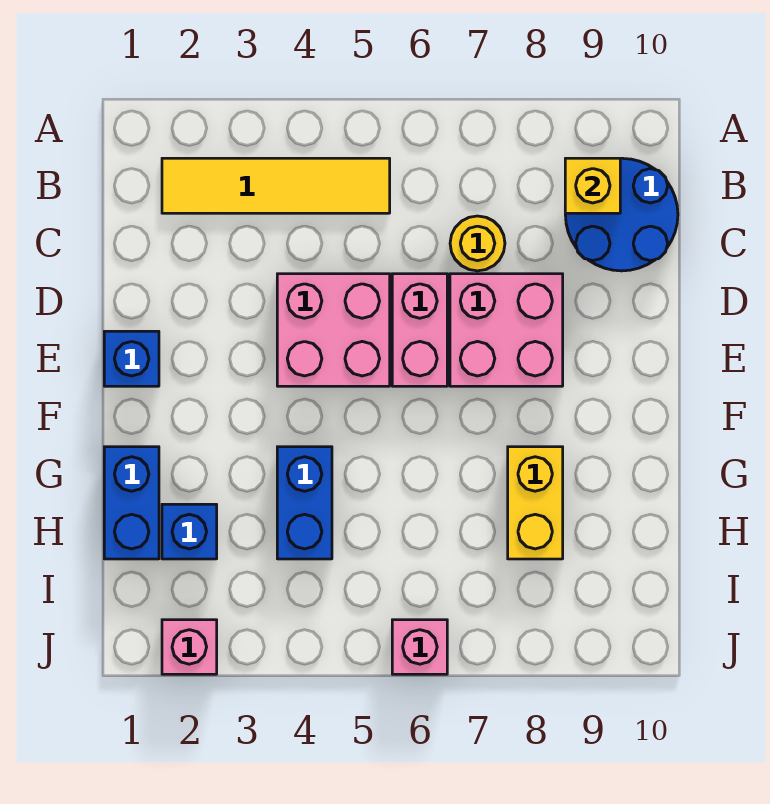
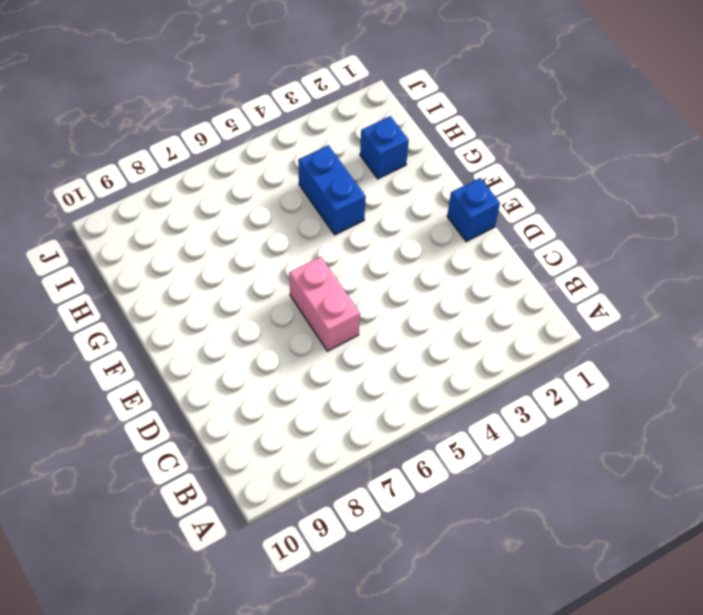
none -> yellow tile B2:B5 level 1
none -> blue round brick B9:C10 level 1
none -> yellow round brick C7 level 1

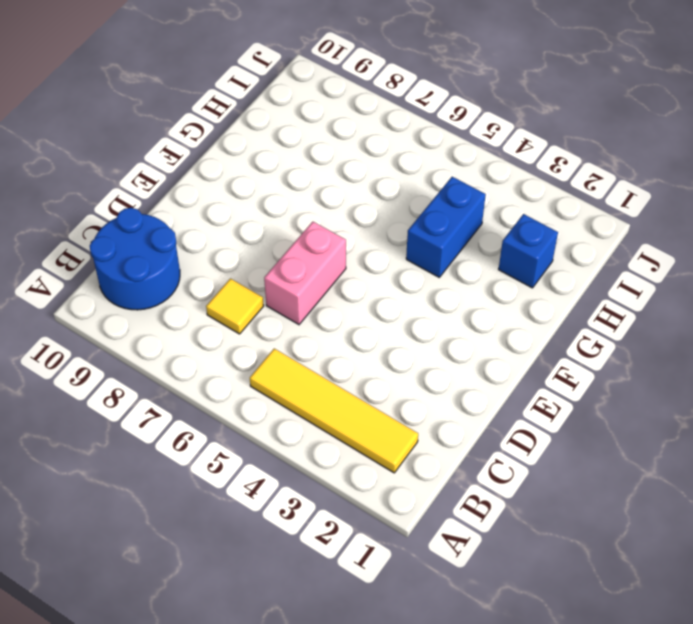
yellow tile C7 level 1 -> yellow round brick C7 level 1
none -> pink brick D4:E5 level 1
none -> pink brick D7:E8 level 1
none -> blue brick E1 level 1

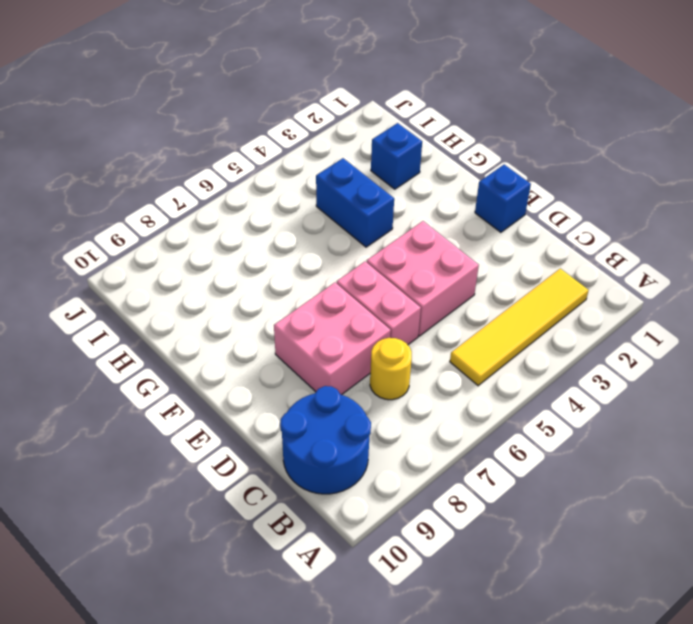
none -> blue brick G1:H1 level 1
none -> yellow brick G8:H8 level 1
none -> pink brick J2 level 1

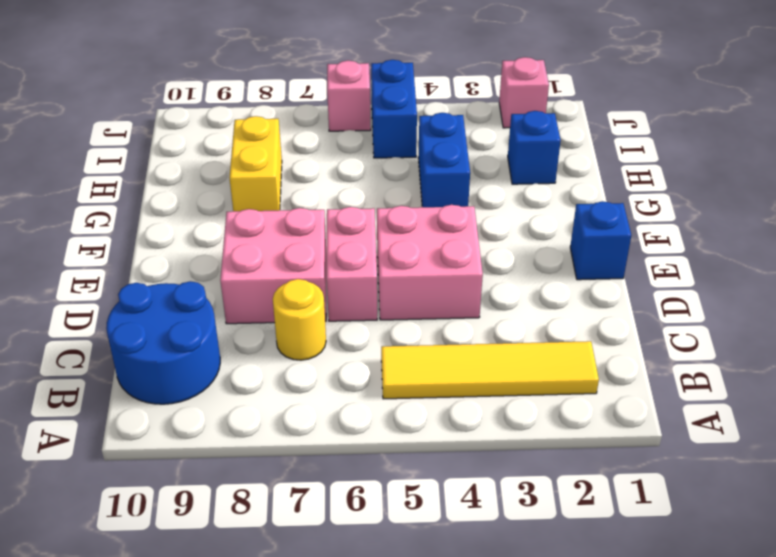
blue brick I5:J5 level 1 -> blue brick G1:H1 level 1
none -> yellow brick B9 level 2

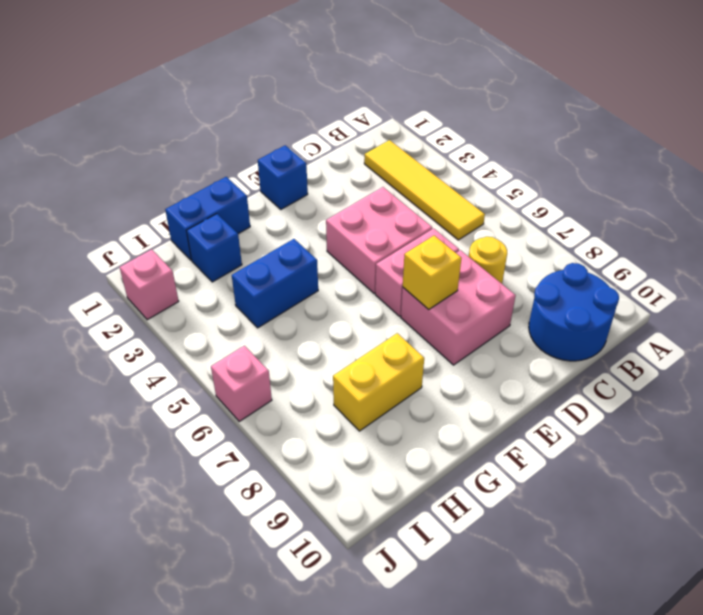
yellow brick E7 level 2 -> yellow brick B9 level 2

